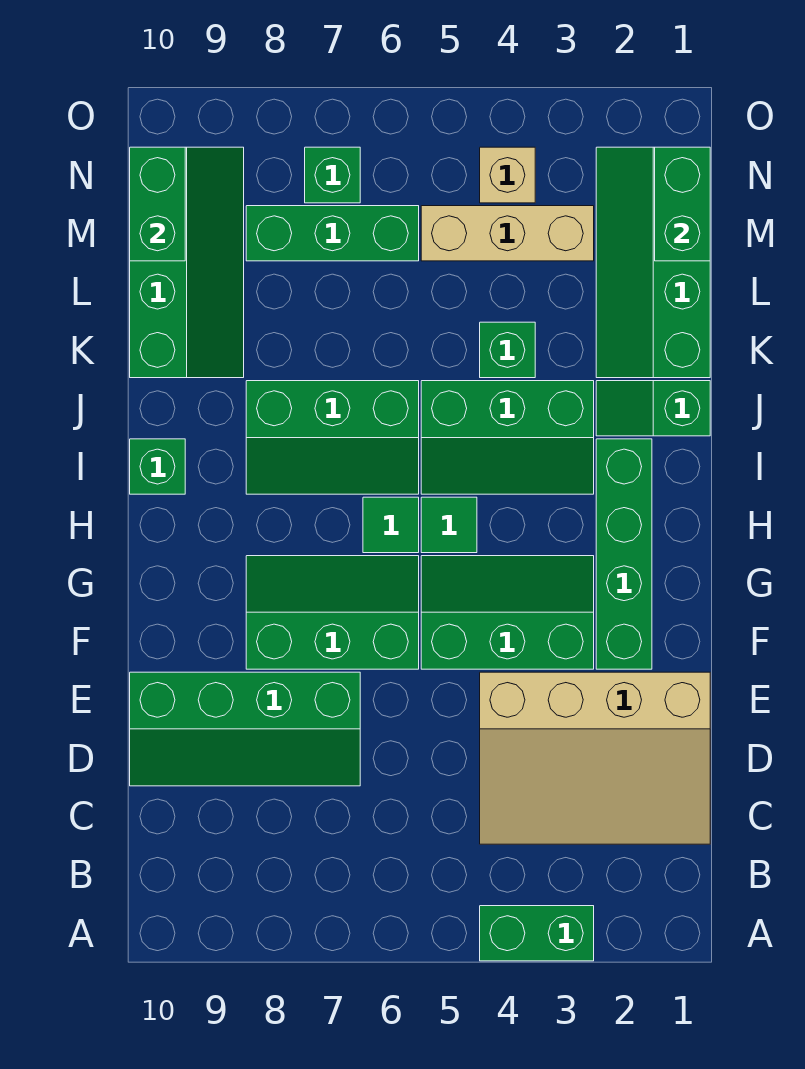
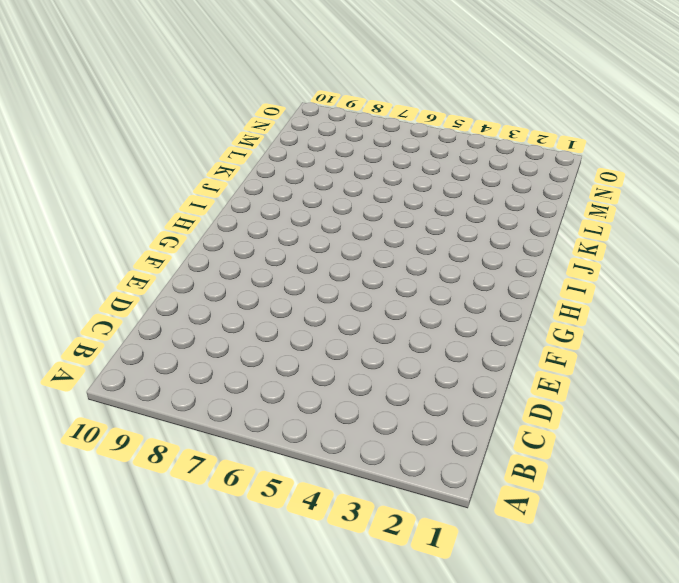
none -> green brick A3:A4 level 1
none -> tan slope C1:E4 level 1 top E
none -> green slope D7:E10 level 1 top E

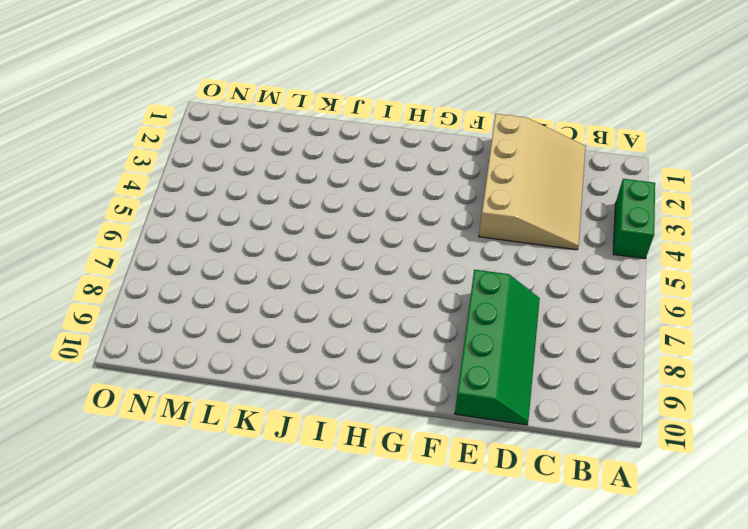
none -> green brick F2:I2 level 1
none -> green slope F3:G5 level 1 top F
none -> green slope F6:G8 level 1 top F

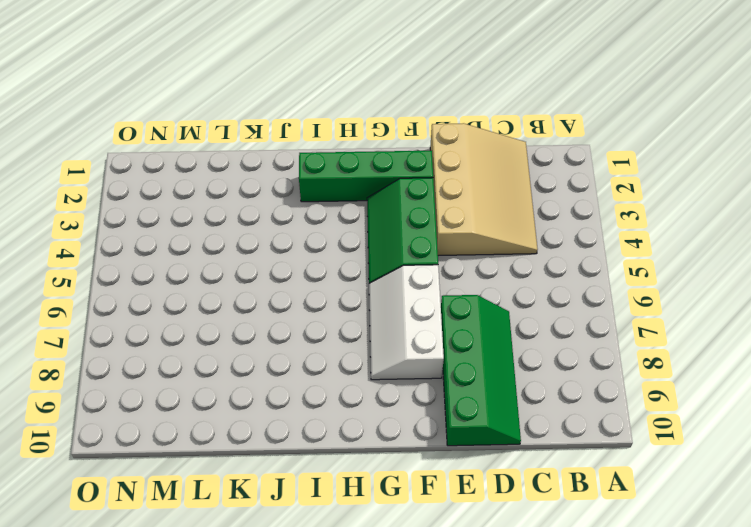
white slope F6:G8 level 1 top F -> green slope F6:G8 level 1 top F
none -> green brick A3:A4 level 1
none -> green tile H5 level 1
none -> green tile H6 level 1

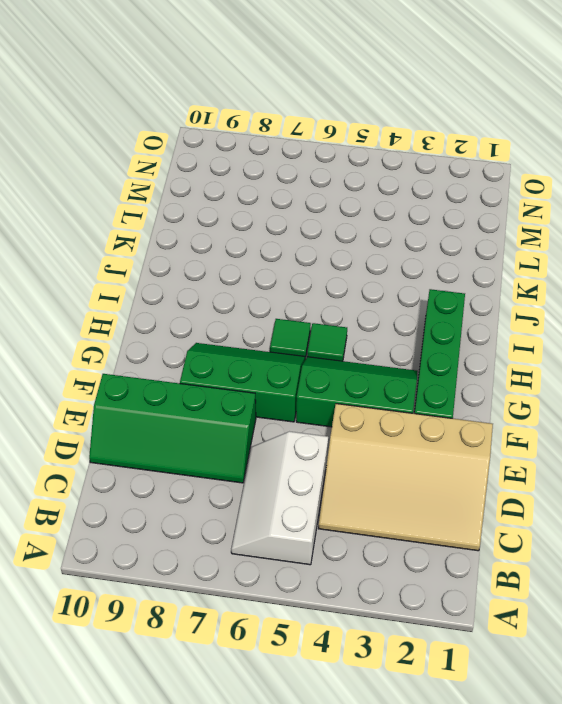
white slope B5:D6 level 1 top 5 -> none
none -> green brick A3:A4 level 1
none -> green slope I3:J5 level 1 top J
none -> green slope I6:J8 level 1 top J

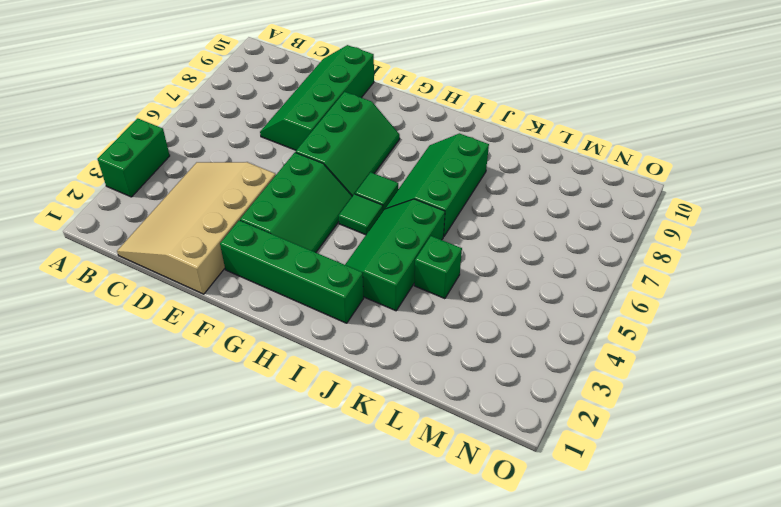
none -> green brick I10 level 1
none -> green slope J1:J2 level 1 top 1
none -> green slope K1:N2 level 1 top 1

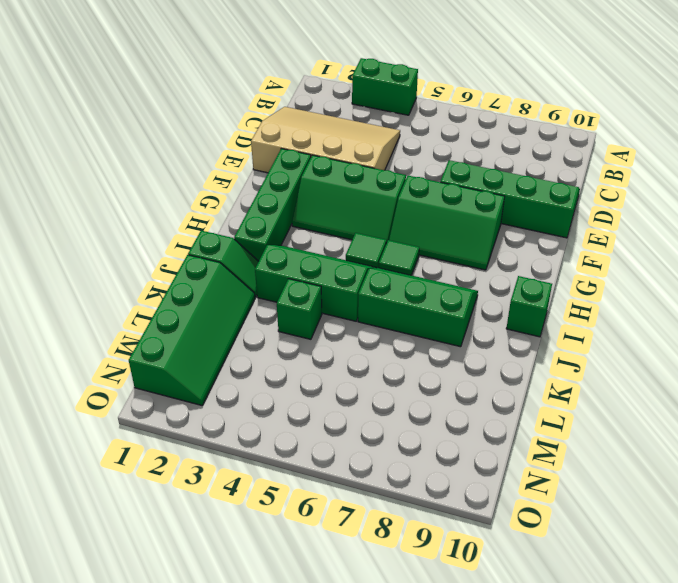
none -> green slope K9:N10 level 1 top 10
none -> tan brick M3:M5 level 1
none -> green brick M6:M8 level 1

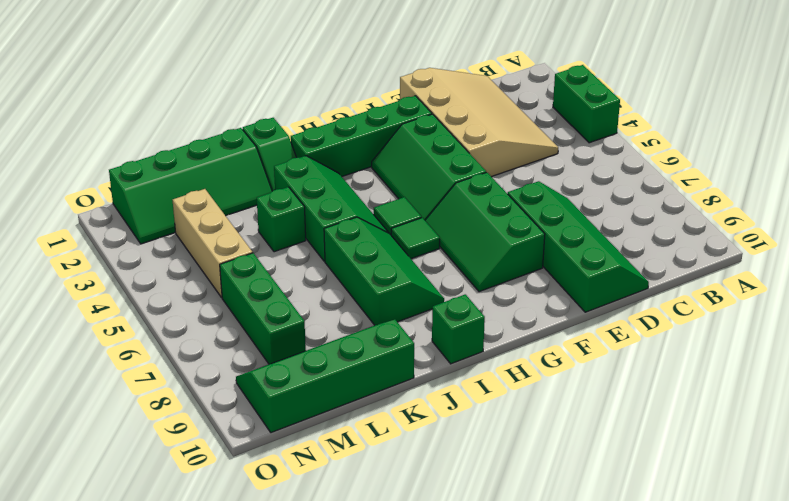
none -> tan brick N4 level 1
none -> green brick N7 level 1
none -> green brick M1:N1 level 2

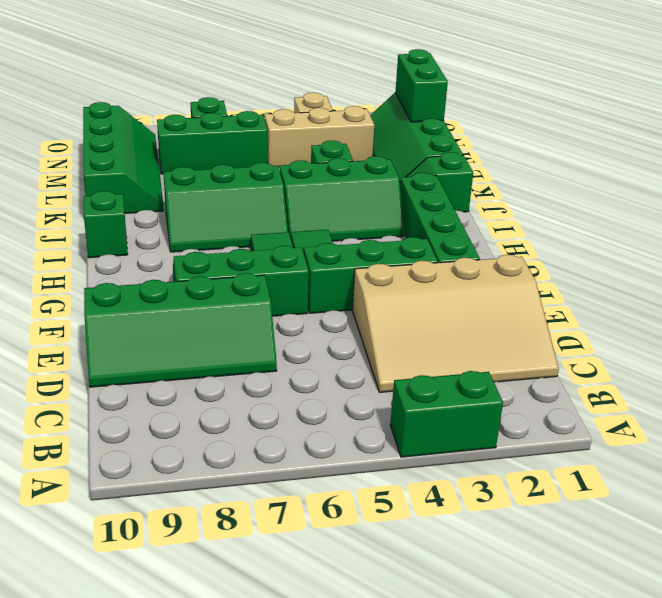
none -> green brick M10:N10 level 2

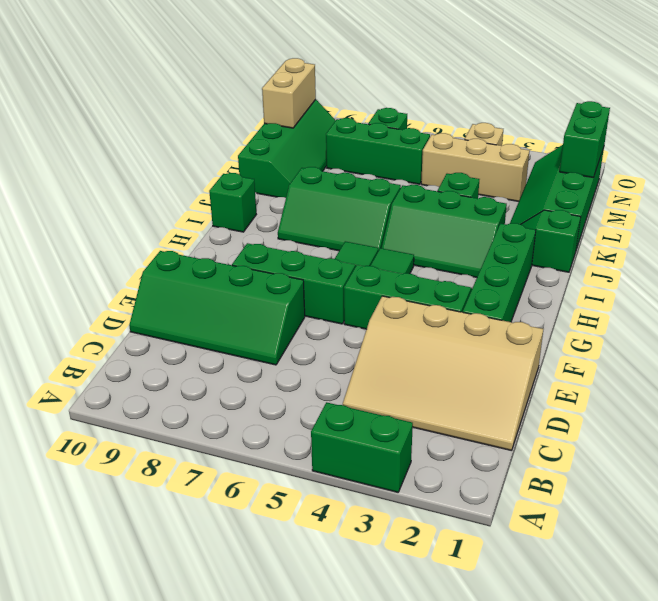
tan brick M10:N10 level 2 -> green brick M10:N10 level 2

